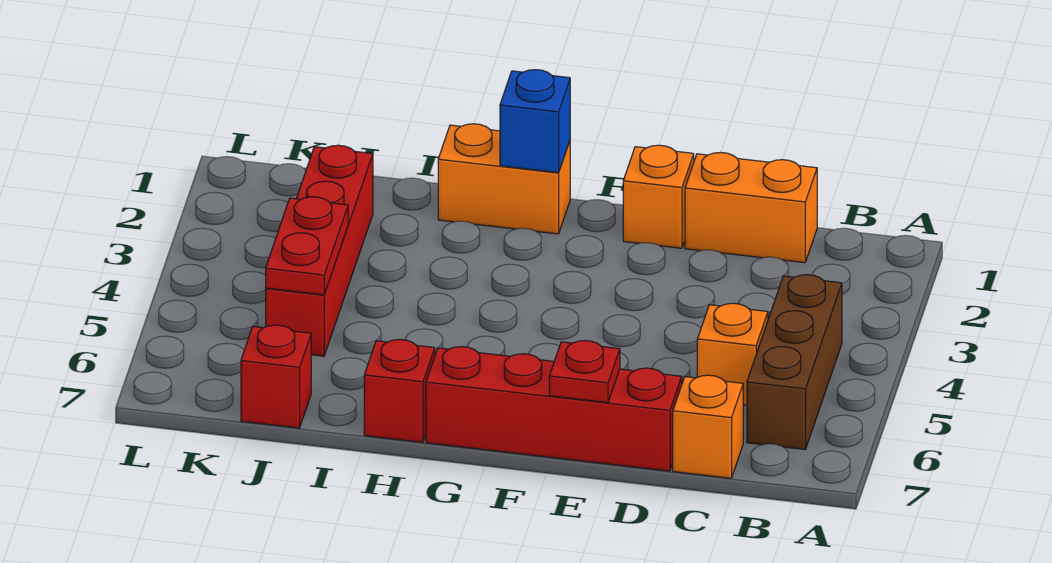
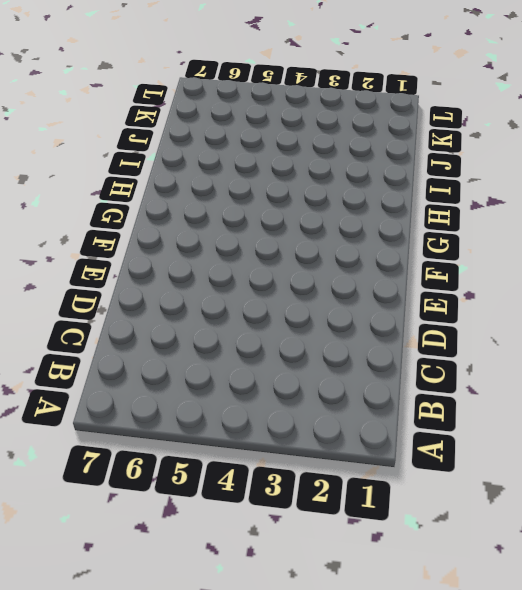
none -> brown brick B4:B6 level 1
none -> orange brick C1:D1 level 1
none -> orange brick C5 level 1

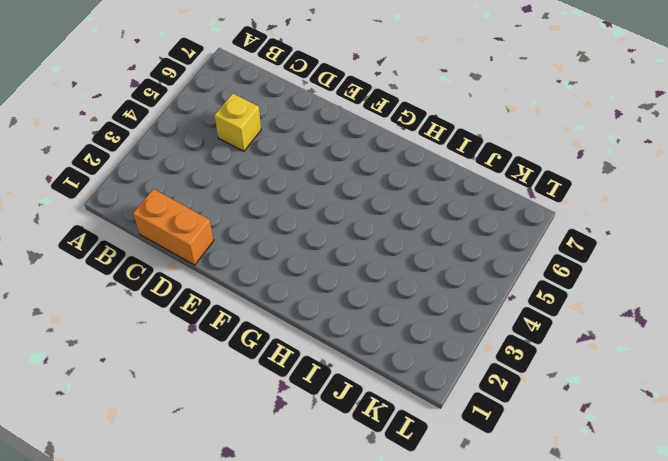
yellow brick C5 level 1 -> orange brick C5 level 1
none -> brown brick B4:B6 level 1
none -> orange brick C7 level 1
none -> red brick D7:G7 level 1

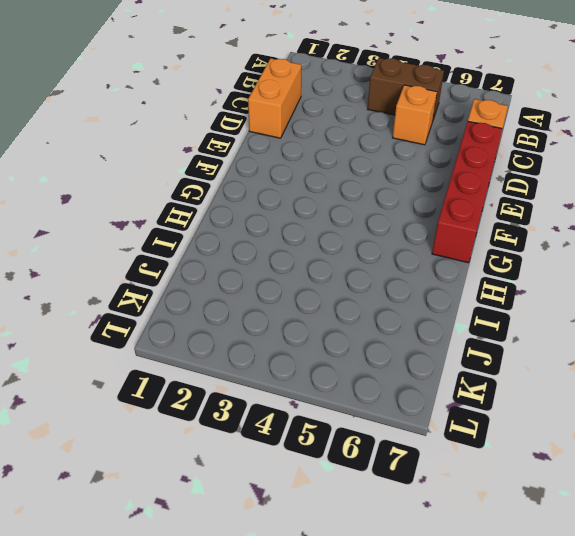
brown brick B4:B5 level 1 -> brown brick B4:B6 level 1
none -> orange brick E1 level 1
none -> orange brick G1:H1 level 1
none -> red brick H7 level 1

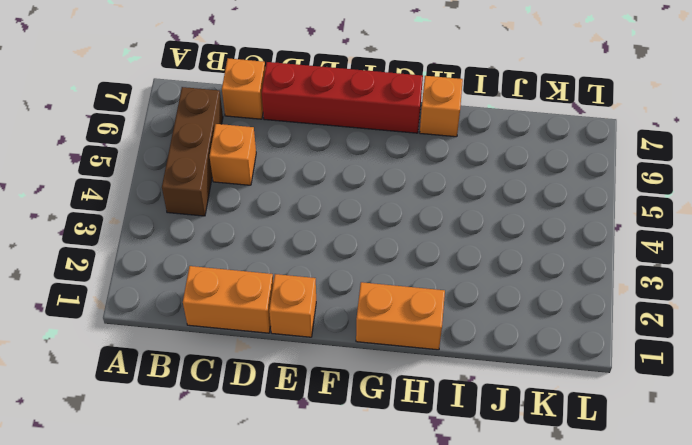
orange brick H7 level 1 -> red brick H7 level 1
none -> red brick J2:J5 level 1
none -> red brick J7 level 1
none -> red plate E7 level 2

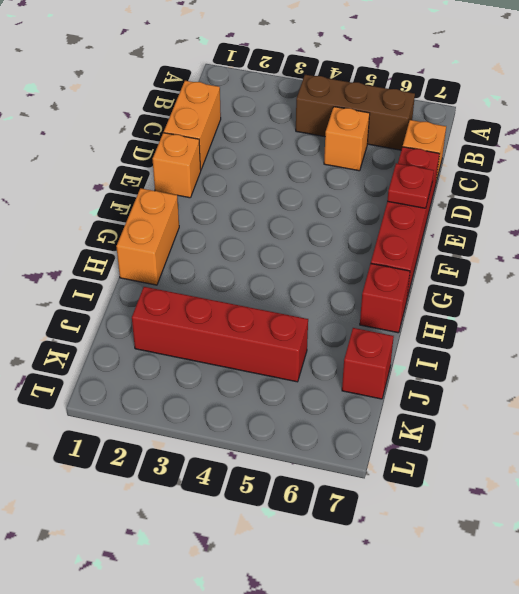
none -> blue brick G1 level 2
none -> red plate J4:J5 level 2

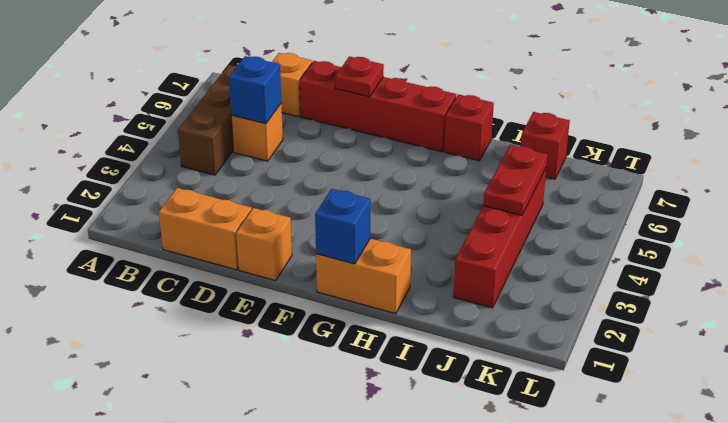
blue brick C5 level 2 -> none

